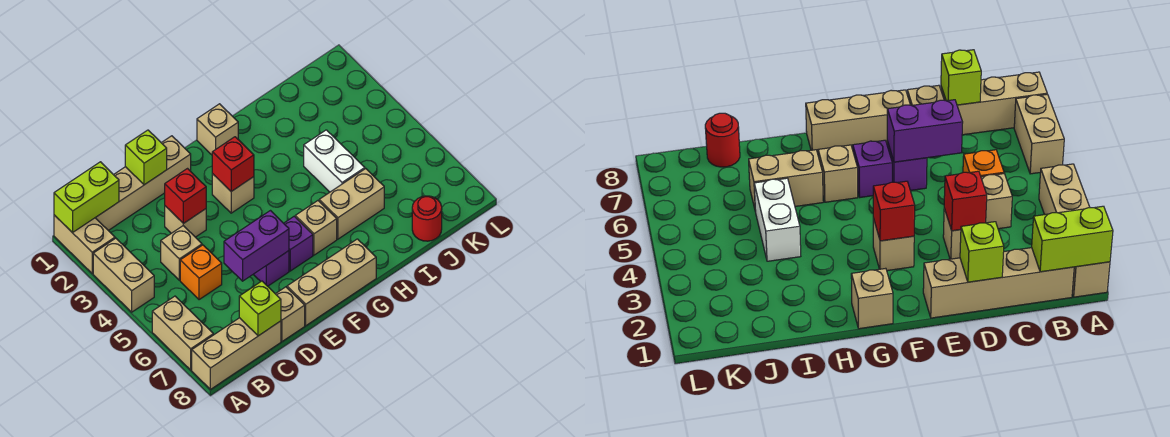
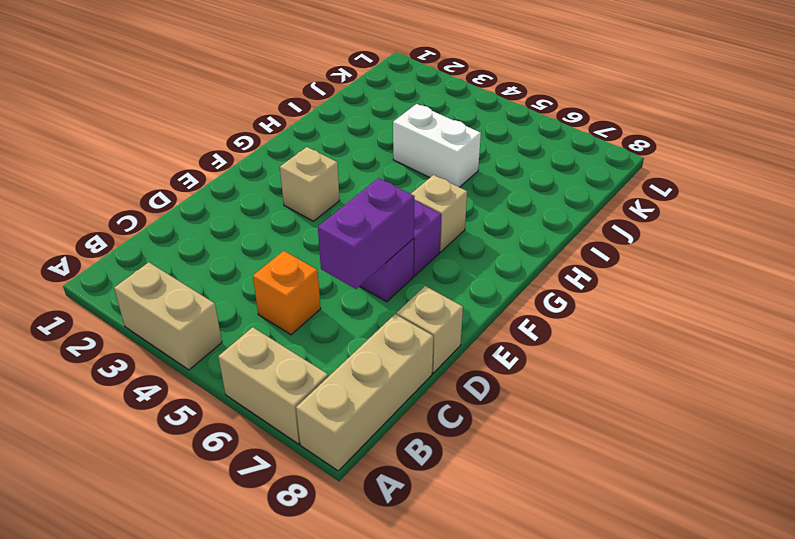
none -> tan brick A1:A2 level 1
none -> tan brick B1:E1 level 1
none -> tan brick C4 level 1

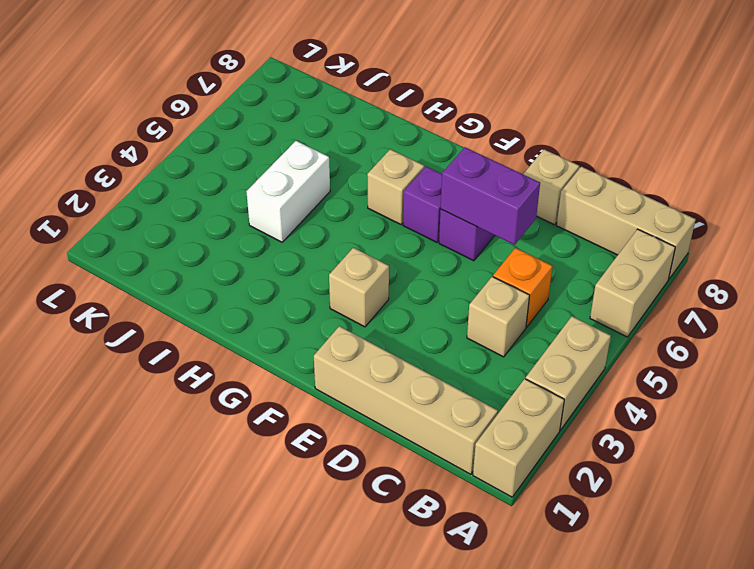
none -> tan brick D3 level 1
none -> tan brick E8:G8 level 1
none -> tan brick G1 level 1

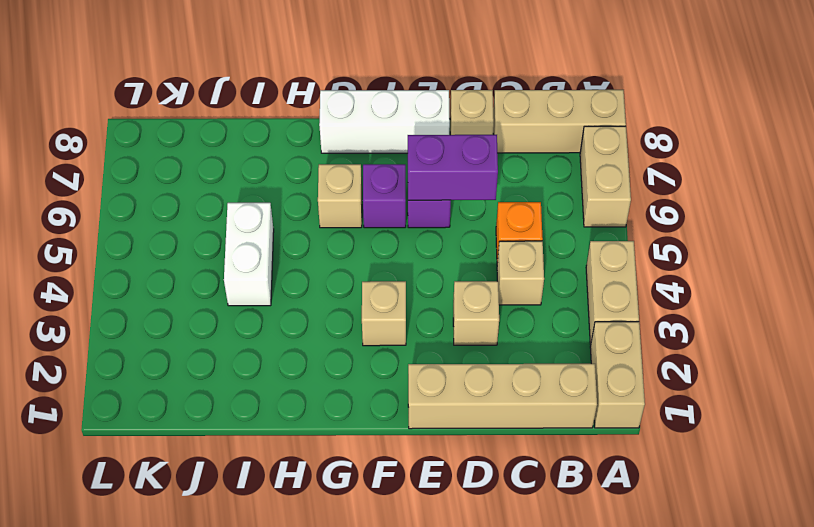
white brick E8:G8 level 1 -> tan brick E8:G8 level 1
none -> tan brick G1 level 1
none -> tan brick H6:I6 level 1
none -> red round brick J8 level 1

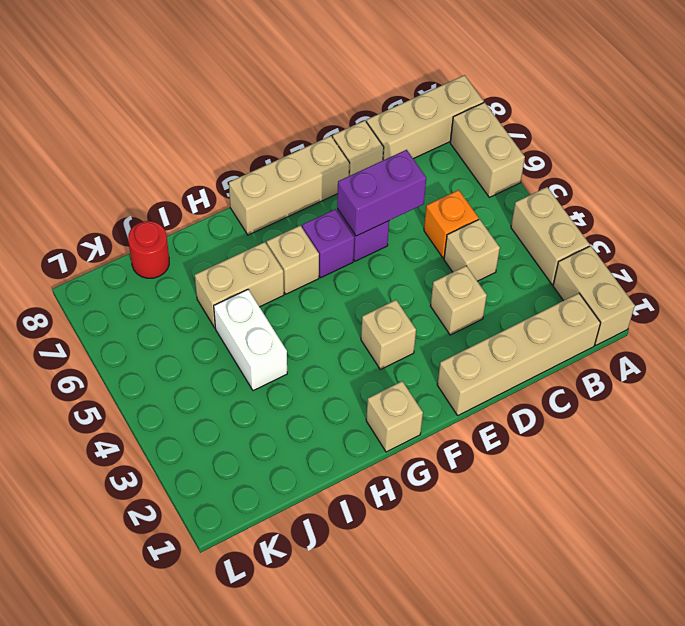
none -> lime brick A1:B1 level 2
none -> lime brick C8 level 2
none -> lime brick D1 level 2

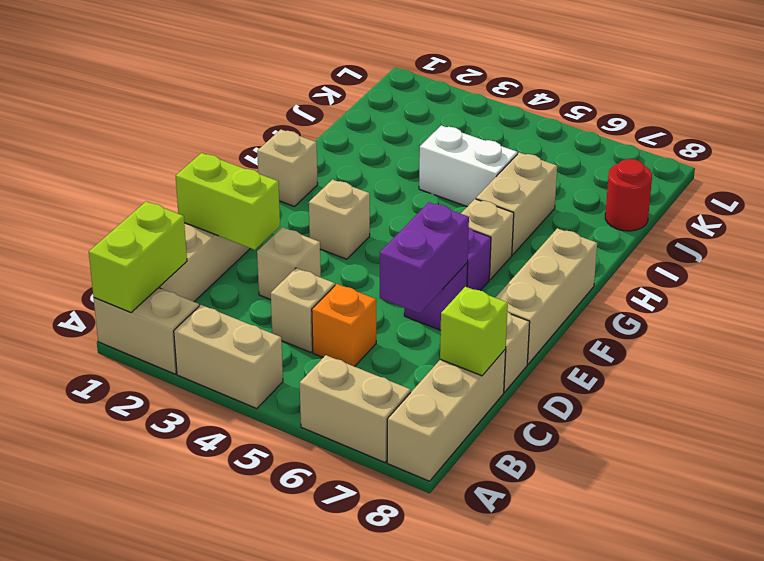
lime brick D1:D2 level 2 -> lime brick D1 level 2
none -> red brick D3 level 2
none -> red brick F3 level 2

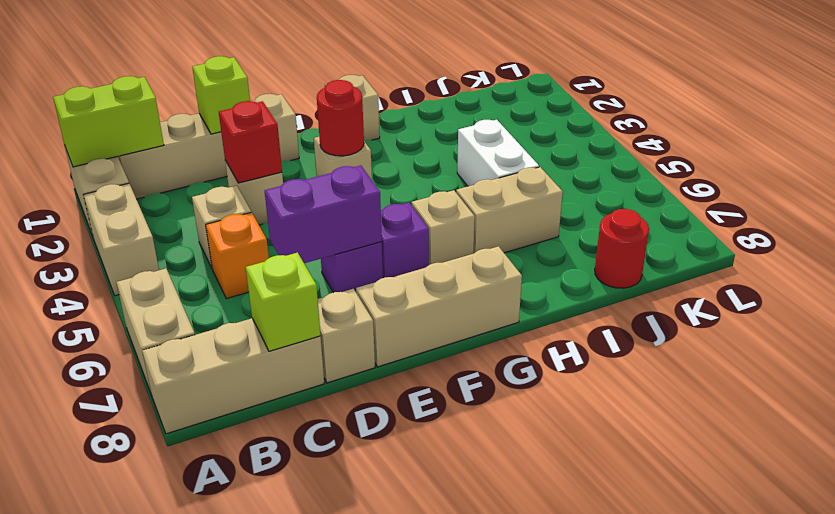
red round brick F3 level 2 -> red brick F3 level 2

